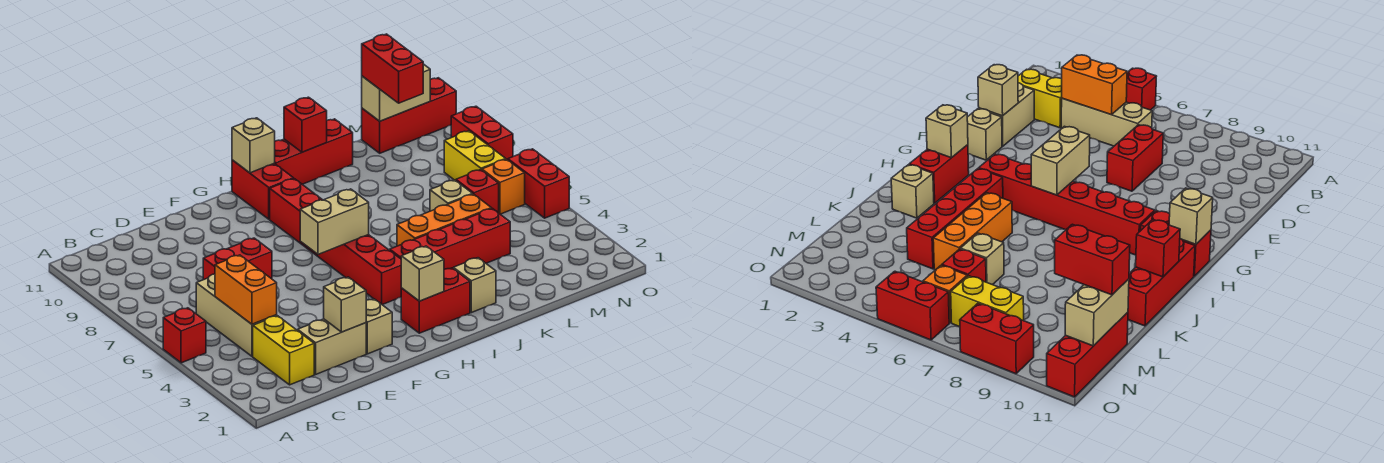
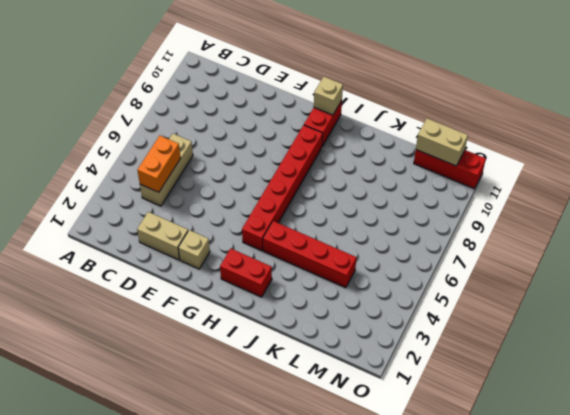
none -> red brick A5 level 1
none -> yellow brick C2:C3 level 1
none -> red brick D7:E7 level 1

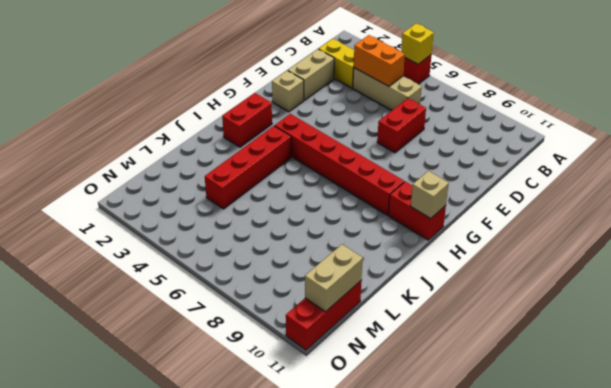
yellow brick A5 level 2 -> none
none -> red brick I11:K11 level 1
none -> tan brick J2 level 1
none -> orange brick J5:L5 level 1

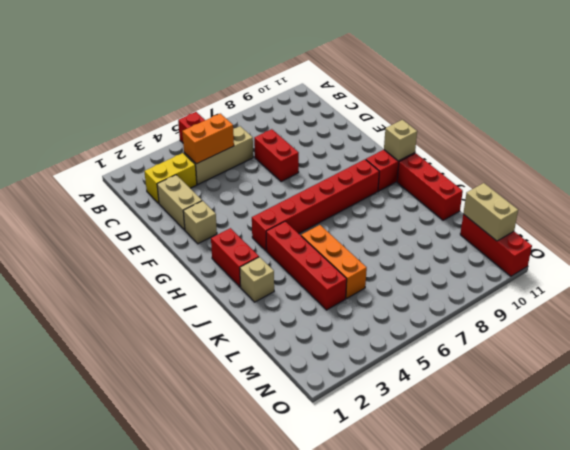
none -> tan brick L6 level 1
none -> red brick M6 level 1
none -> orange brick N6 level 1

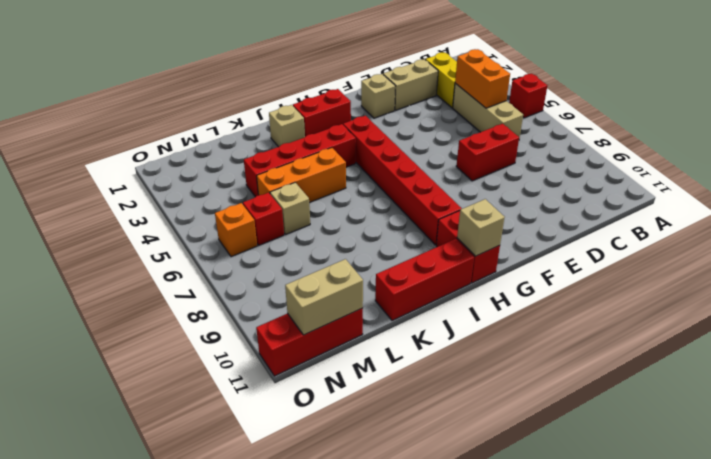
none -> yellow brick N7:N8 level 1
none -> red brick O5:O6 level 1
none -> red brick O8:O9 level 1

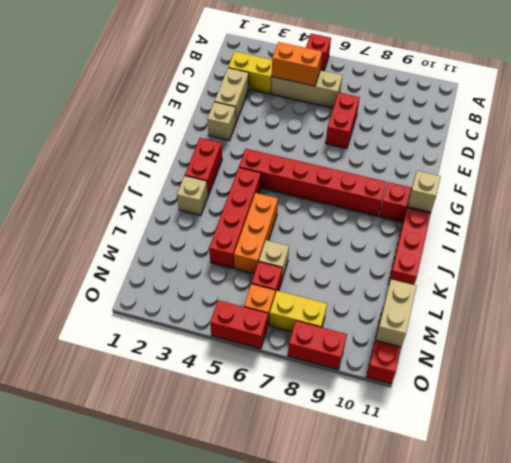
none -> tan brick E2 level 2
none -> tan brick G6:H6 level 2
none -> tan brick H2 level 2

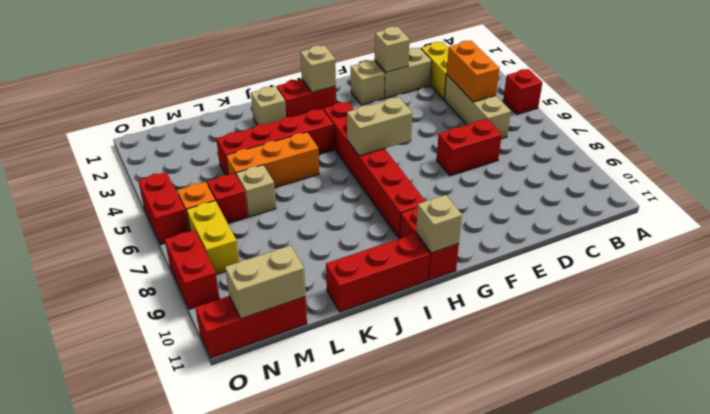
none -> red brick J11 level 2
none -> red brick M10:M11 level 3

